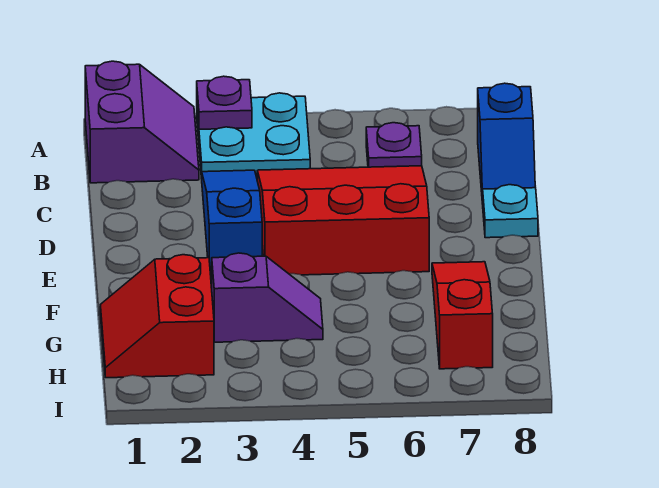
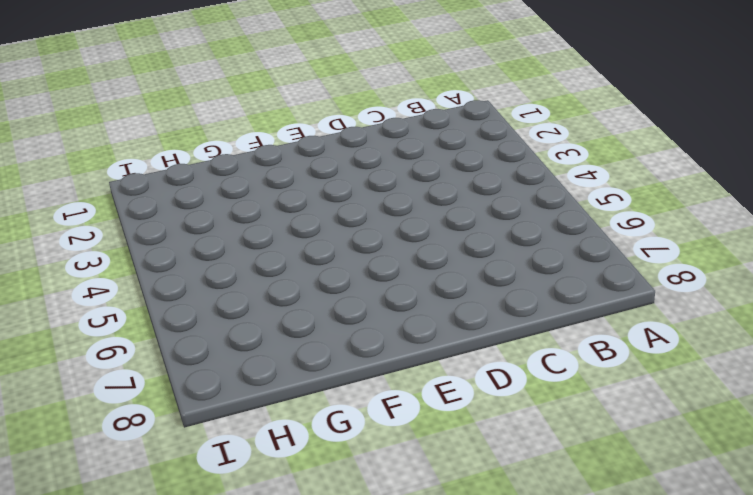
none -> purple slope A1:B2 level 1 top 1
none -> cyan plate A3:B4 level 1

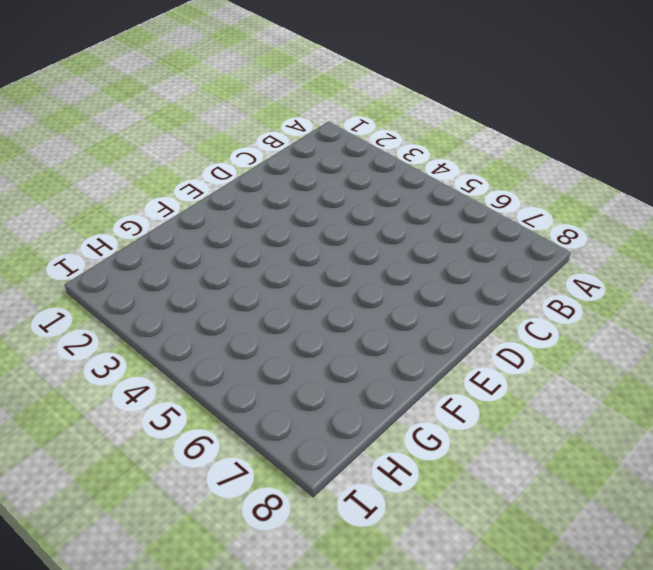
none -> purple slope A1:B2 level 1 top 1
none -> cyan plate A3:B4 level 1

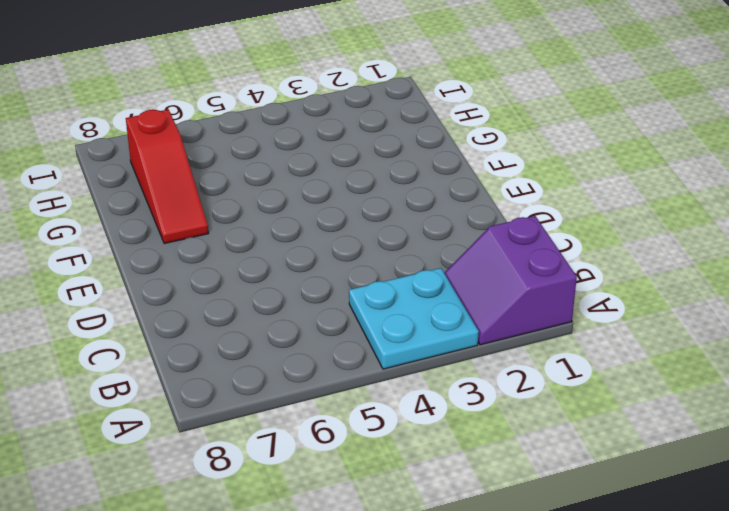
none -> purple plate B6 level 1
none -> blue slope B8:C8 level 1 top B

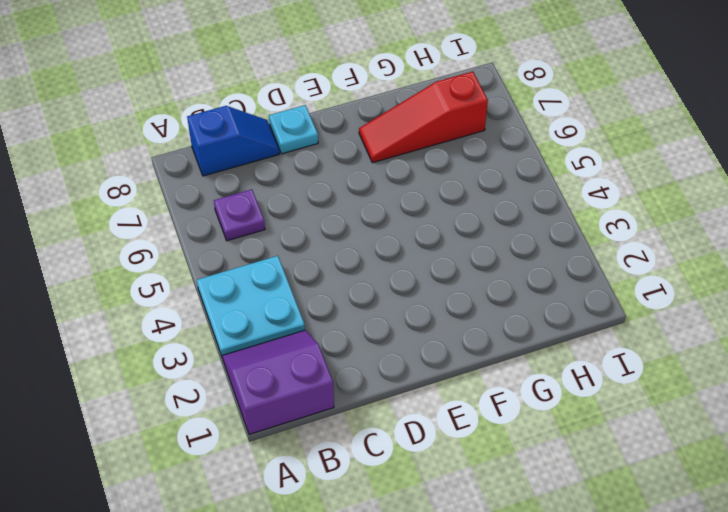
none -> blue slope C3:E3 level 1 top E
none -> red slope C4:E6 level 1 top E

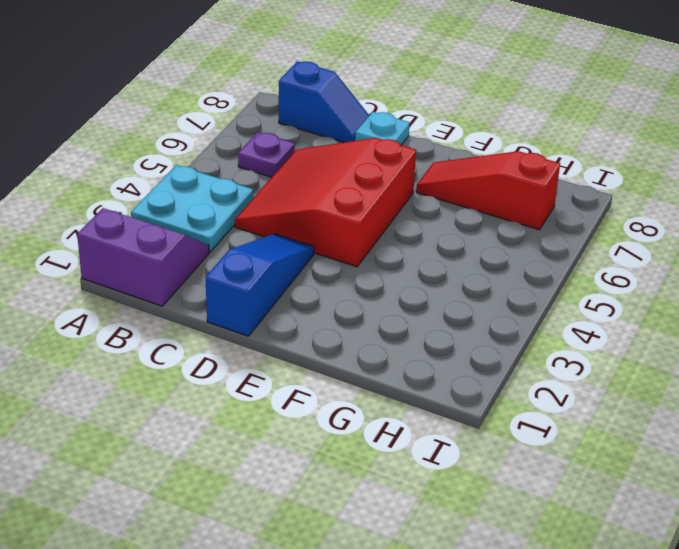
blue slope D1:D3 level 1 top 1 -> blue slope C3:E3 level 1 top E
none -> red slope G1:H2 level 1 top 2
none -> purple slope G3:G4 level 1 top 3

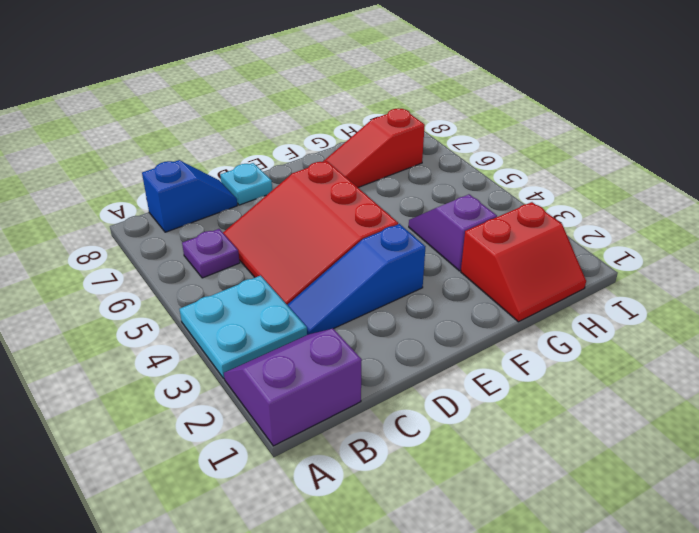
none -> purple plate A3 level 2

